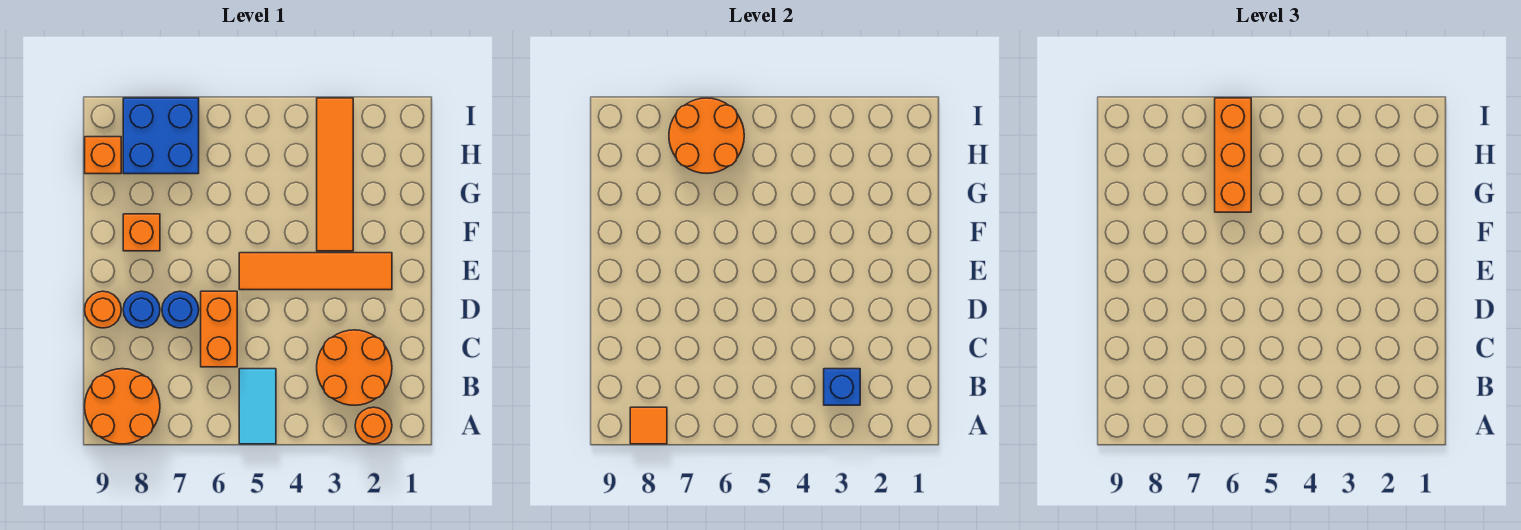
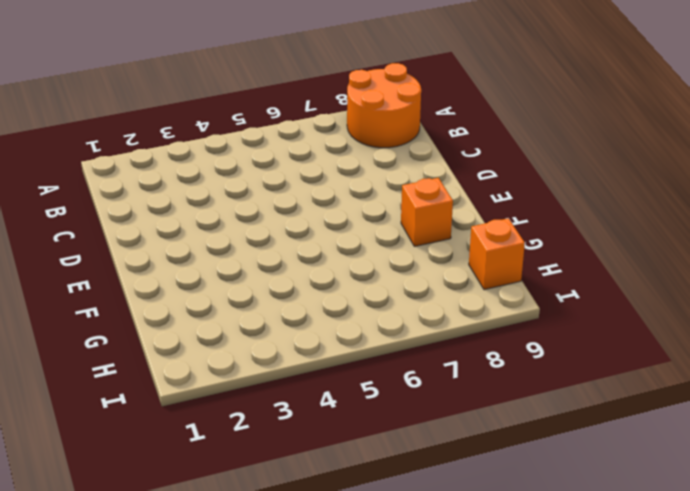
none -> orange round brick A2 level 1
none -> cyan tile A5:B5 level 1
none -> orange round brick B2:C3 level 1

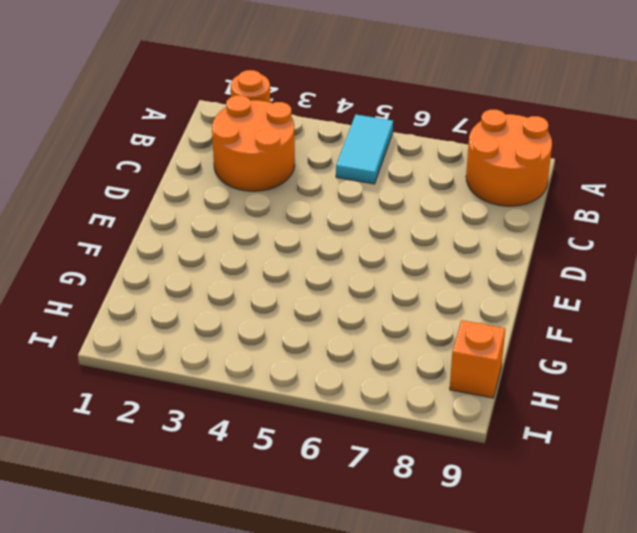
none -> orange brick C6:D6 level 1
none -> blue round brick D7 level 1
none -> blue round brick D8 level 1

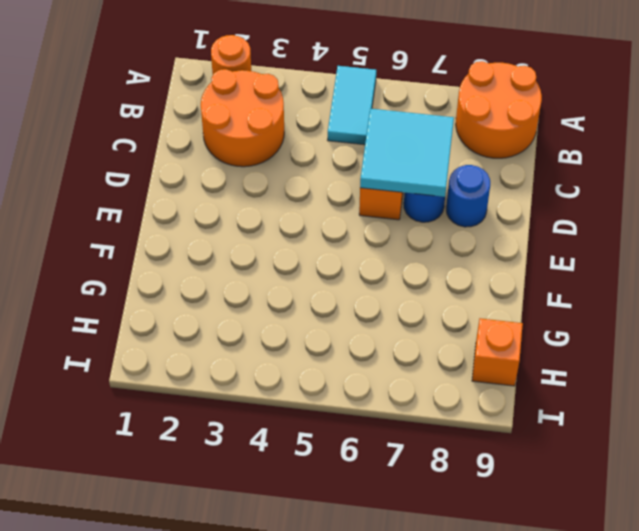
cyan tile C6:D7 level 2 -> none
none -> orange round brick D9 level 1
none -> orange tile E2:E5 level 1
none -> orange tile F3:I3 level 1

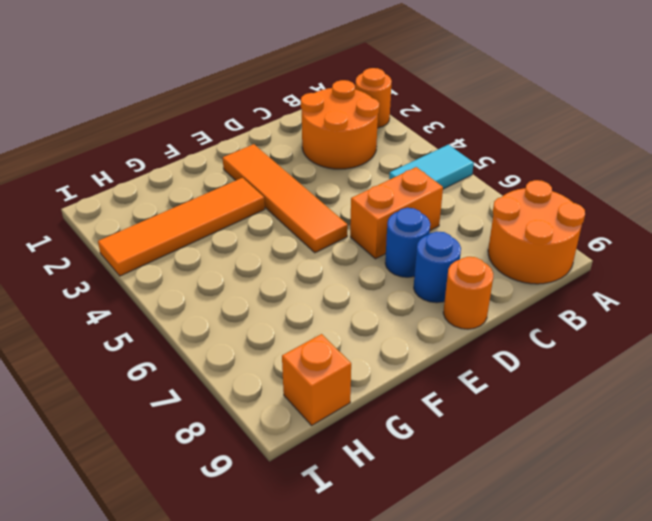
none -> orange brick F8 level 1
none -> blue brick H7:I8 level 1
none -> orange tile A8 level 2

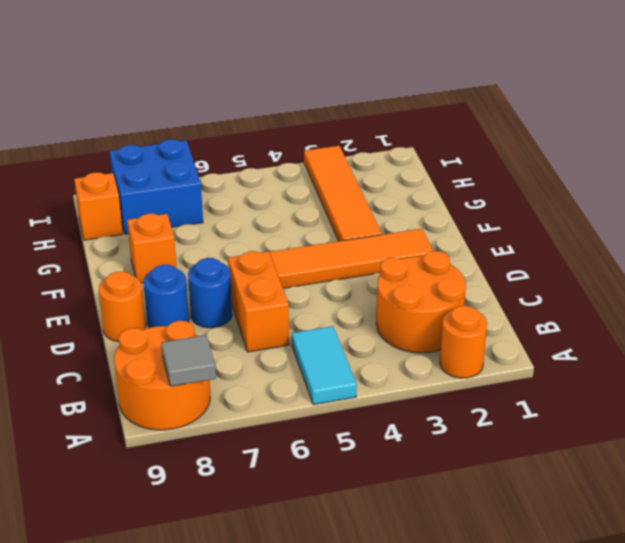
grey tile A8 level 2 -> orange tile A8 level 2
none -> blue brick B3 level 2
none -> orange round brick H6:I7 level 2
none -> orange brick G6:I6 level 3

